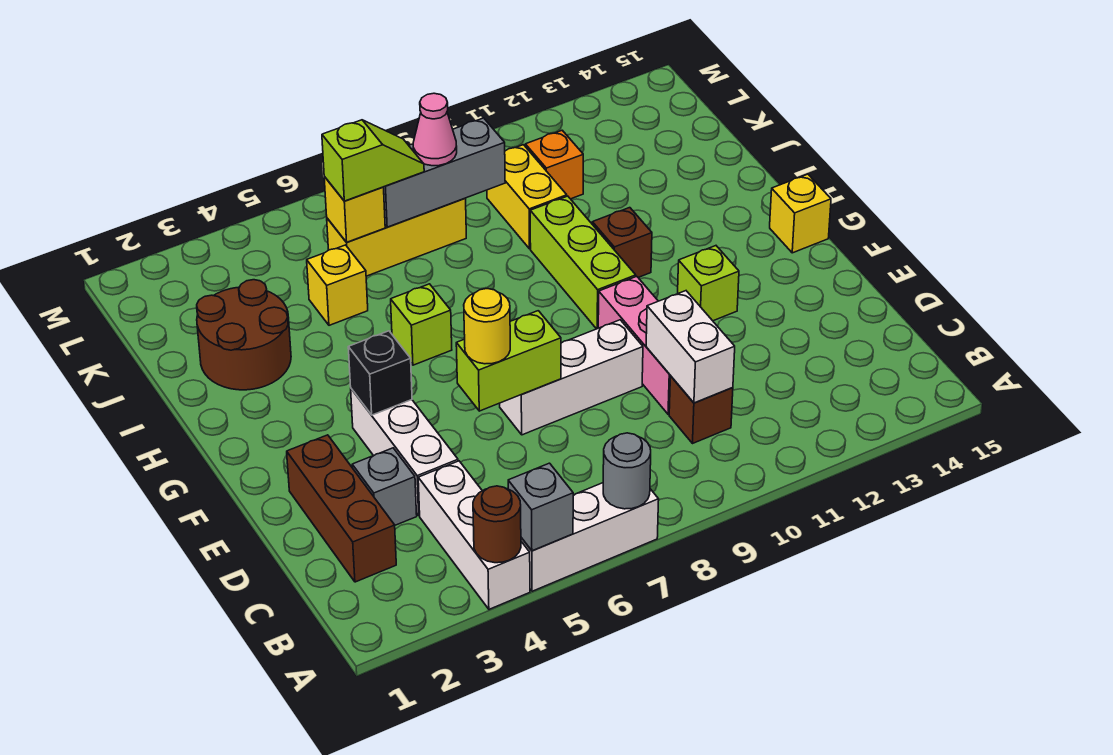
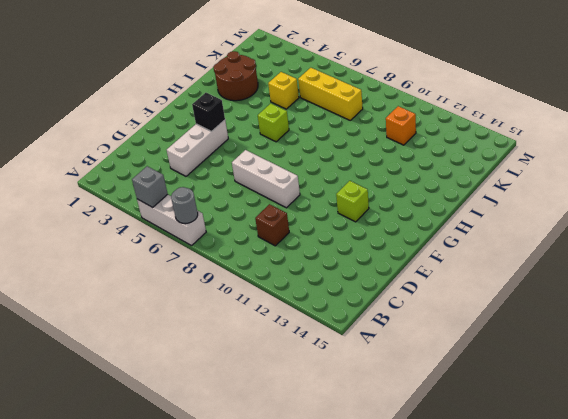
none -> white brick A4:C4 level 1
none -> brown brick C2:E2 level 1
none -> grey brick D3 level 1

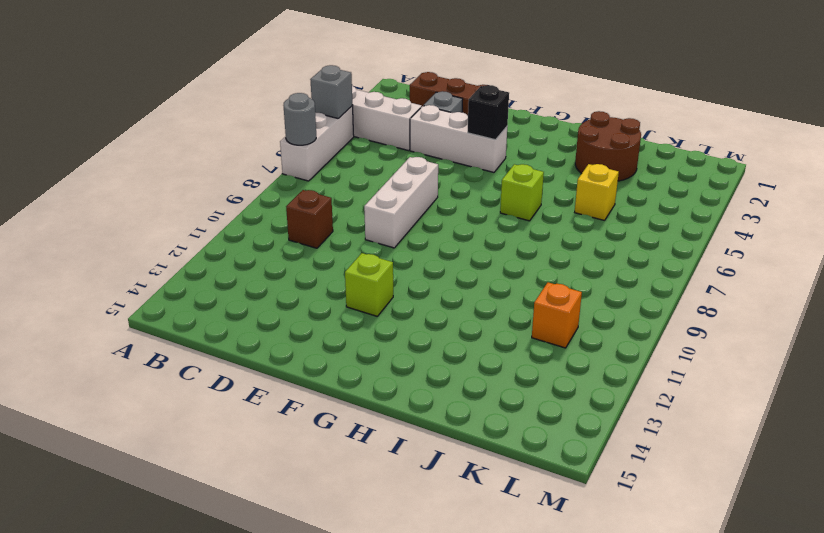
none -> pink brick D10:F10 level 1
none -> lime brick G10:I10 level 1
none -> yellow brick G15 level 1

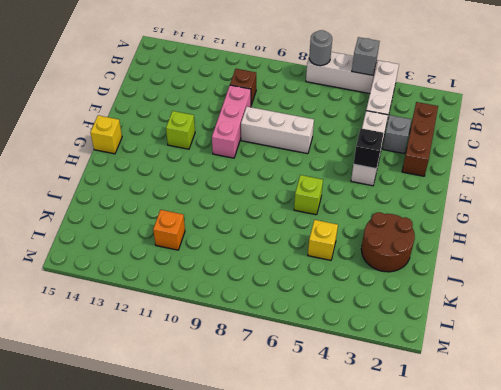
none -> lime brick G10:I10 level 1
none -> brown brick H11 level 1
none -> yellow brick J10:K10 level 1

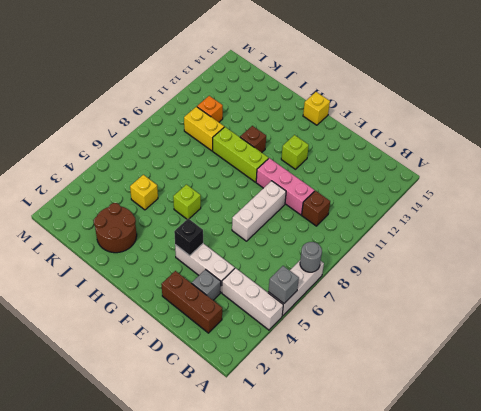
none -> yellow brick K6:K8 level 1
none -> brown round brick A4 level 2
none -> white brick C10:D10 level 2

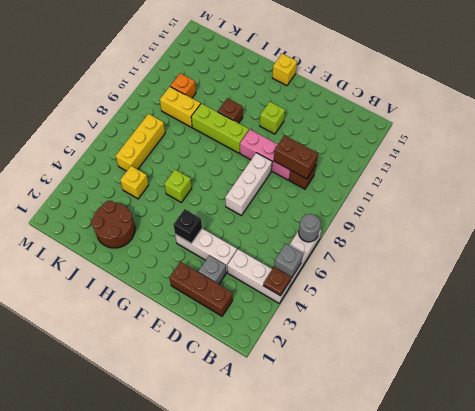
brown plate A4 level 2 -> brown round brick A4 level 2
brown brick C10:D10 level 2 -> white brick C10:D10 level 2
none -> lime brick E6:E7 level 2
none -> yellow brick K6 level 2
none -> grey brick K7:K9 level 2

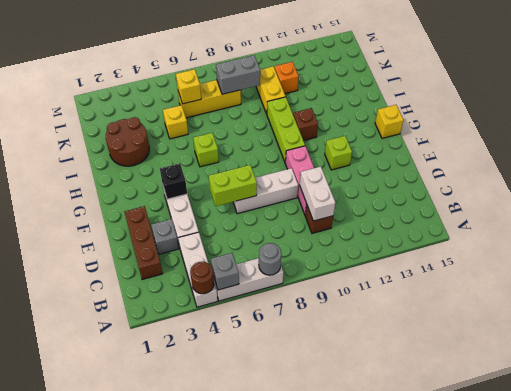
grey brick K8:K9 level 2 -> grey brick K7:K9 level 2
none -> yellow round brick E6 level 3
none -> lime slope K6:K7 level 3 top 6
none -> pink cone K8 level 3

